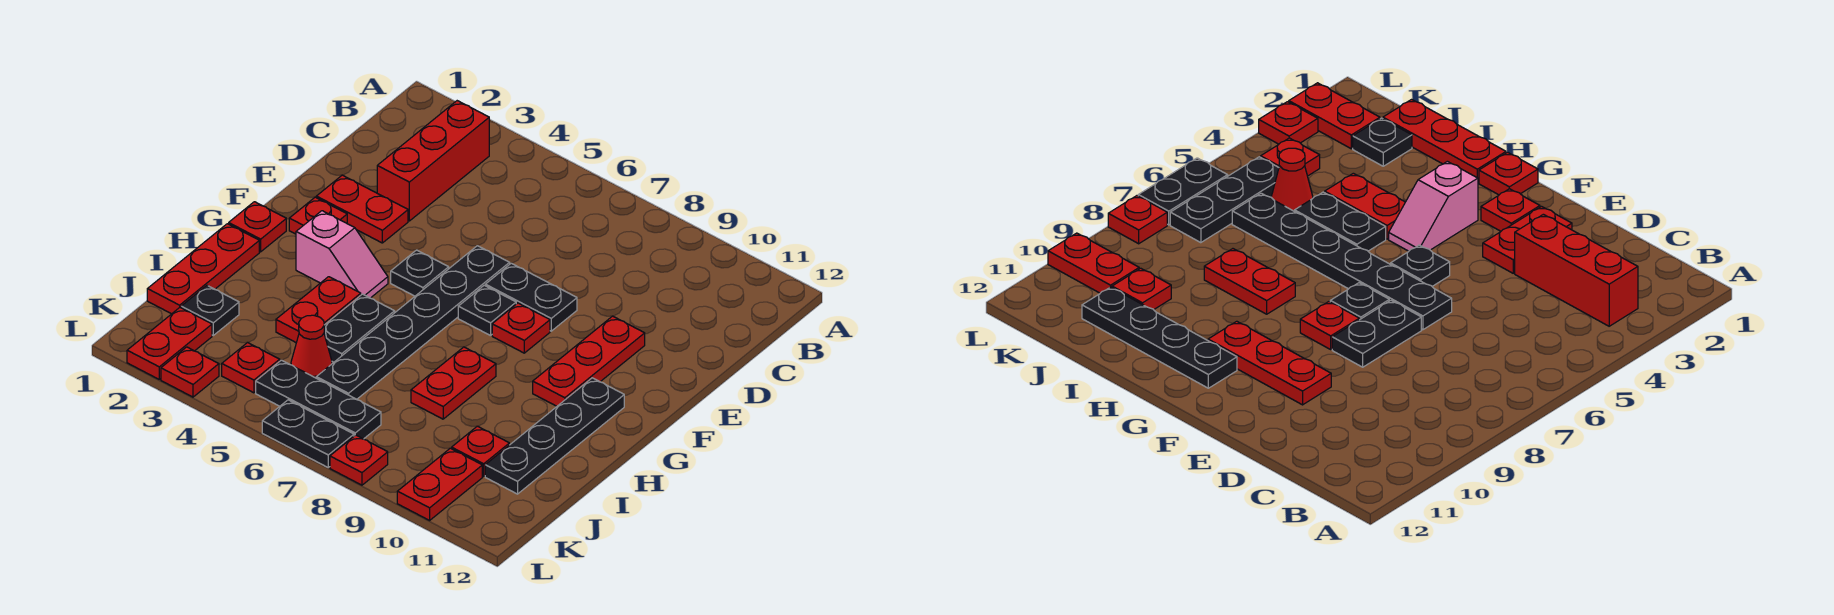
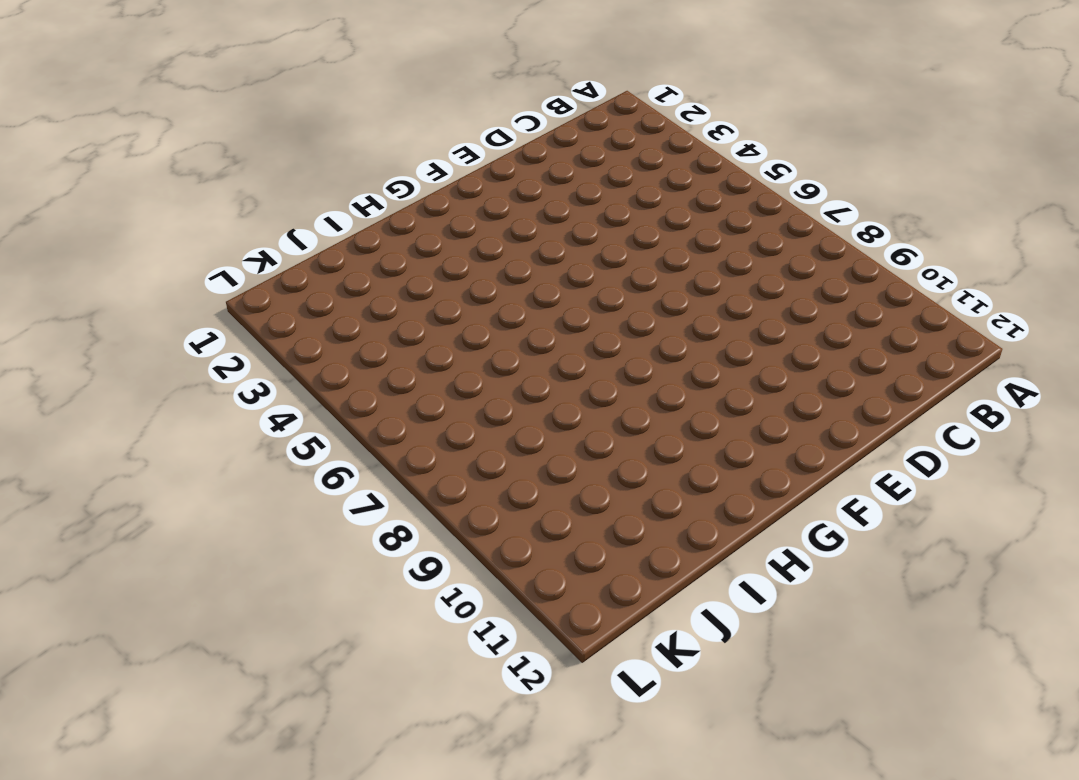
none -> red brick B3:D3 level 1
none -> red plate E2:E3 level 1
none -> black plate E6:J6 level 1

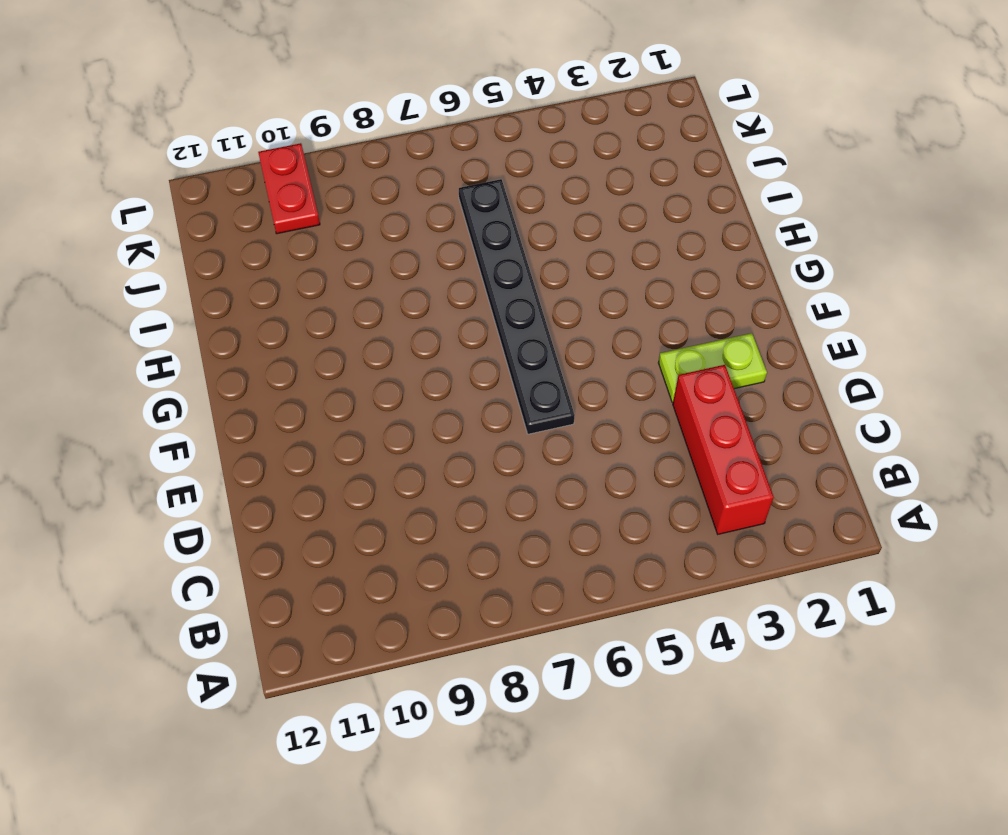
lime plate E2:E3 level 1 -> red plate E2:E3 level 1
none -> black plate E7:E8 level 1
none -> red plate E10:G10 level 1
none -> red plate F2 level 1

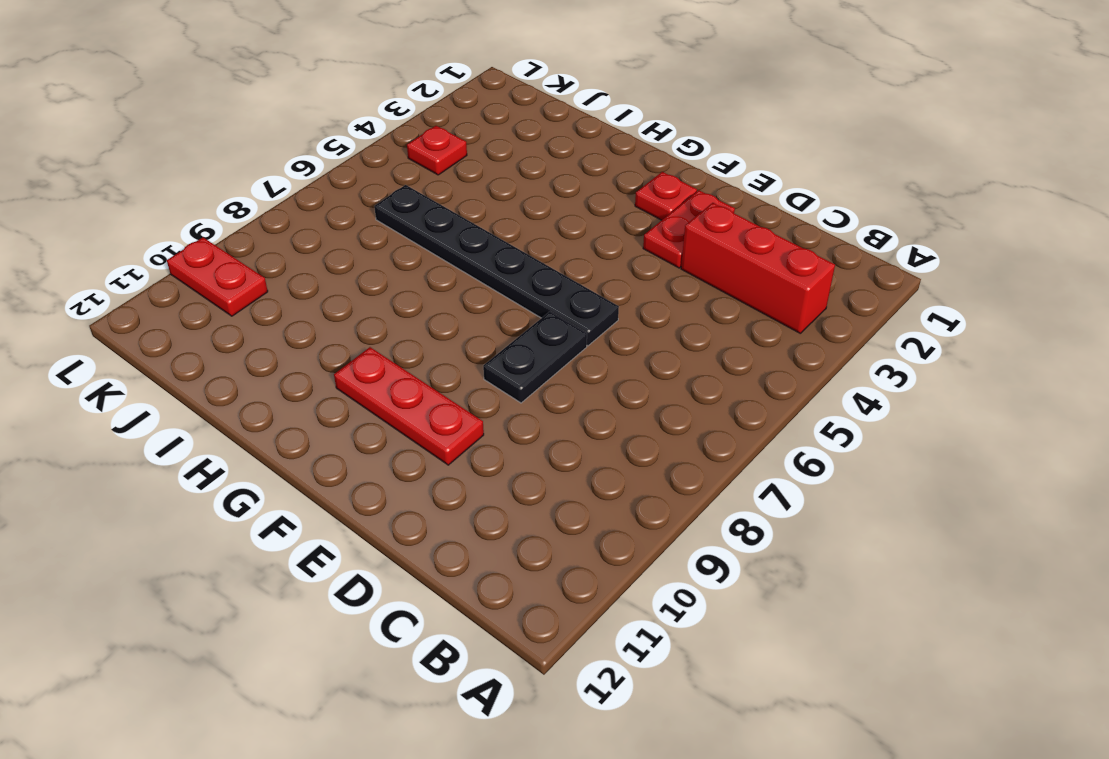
none -> black plate F5 level 1
none -> black plate F7 level 1
none -> red plate F8 level 1

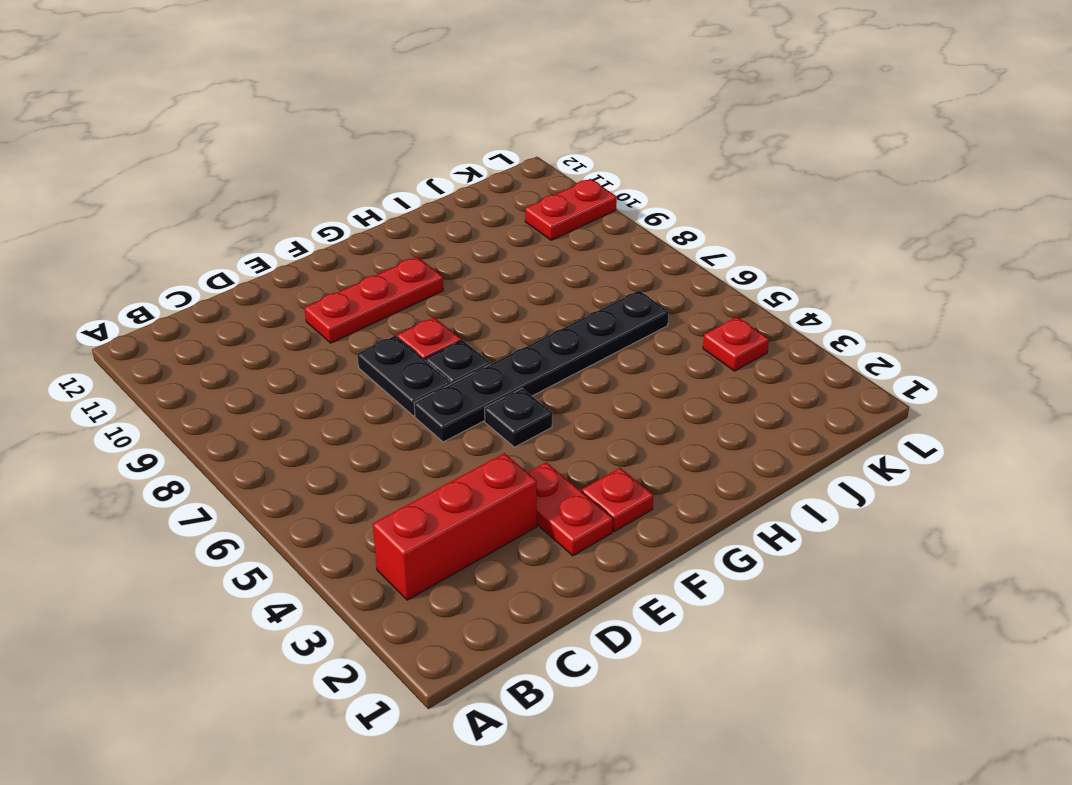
none -> red plate G1 level 1
none -> pink slope G3:G4 level 1 top 3
none -> black plate G11:J11 level 1

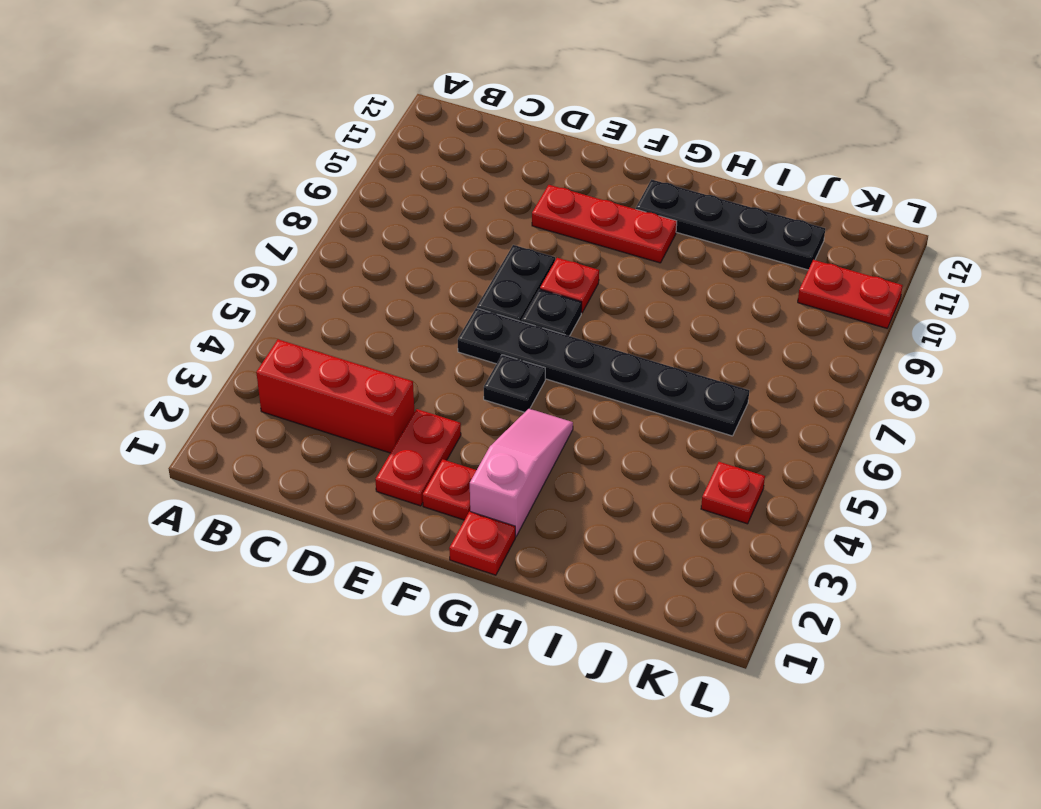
pink slope G2:G4 level 1 top 2 -> pink slope G3:G4 level 1 top 3
none -> red plate H1:J1 level 1
none -> red plate H4:I4 level 1
none -> black plate H5:I5 level 1

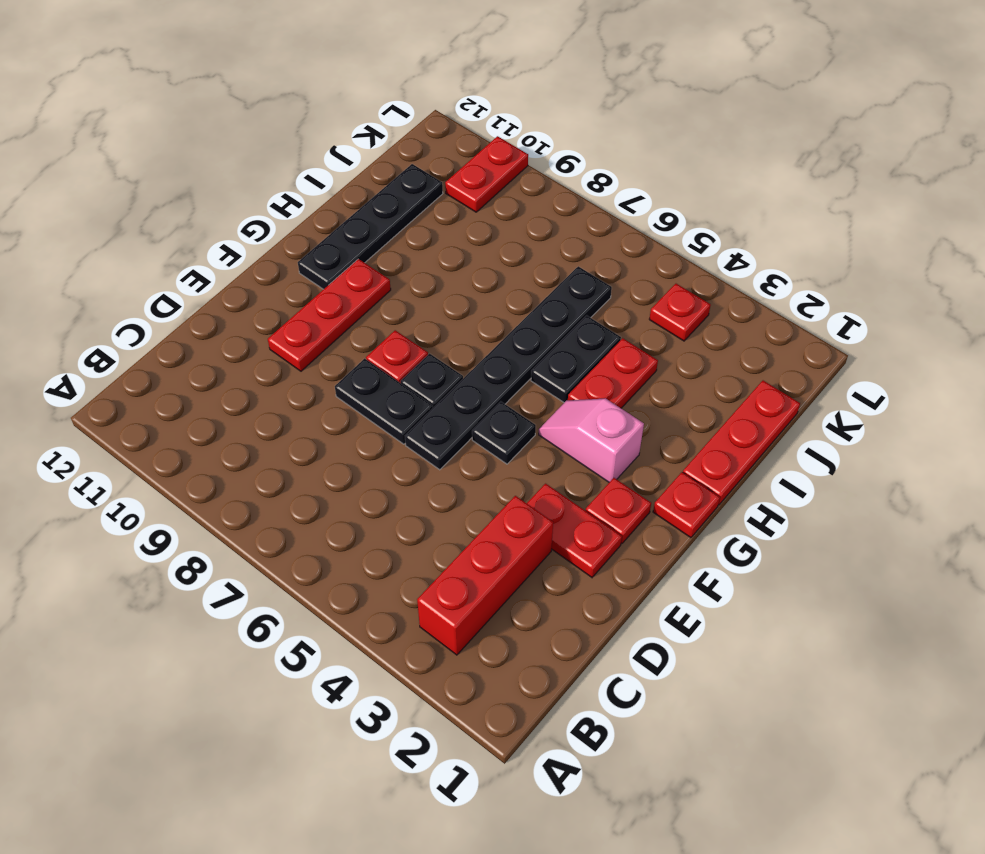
none -> red plate H8:I8 level 1
none -> black plate J2 level 1
none -> red cone J5 level 1

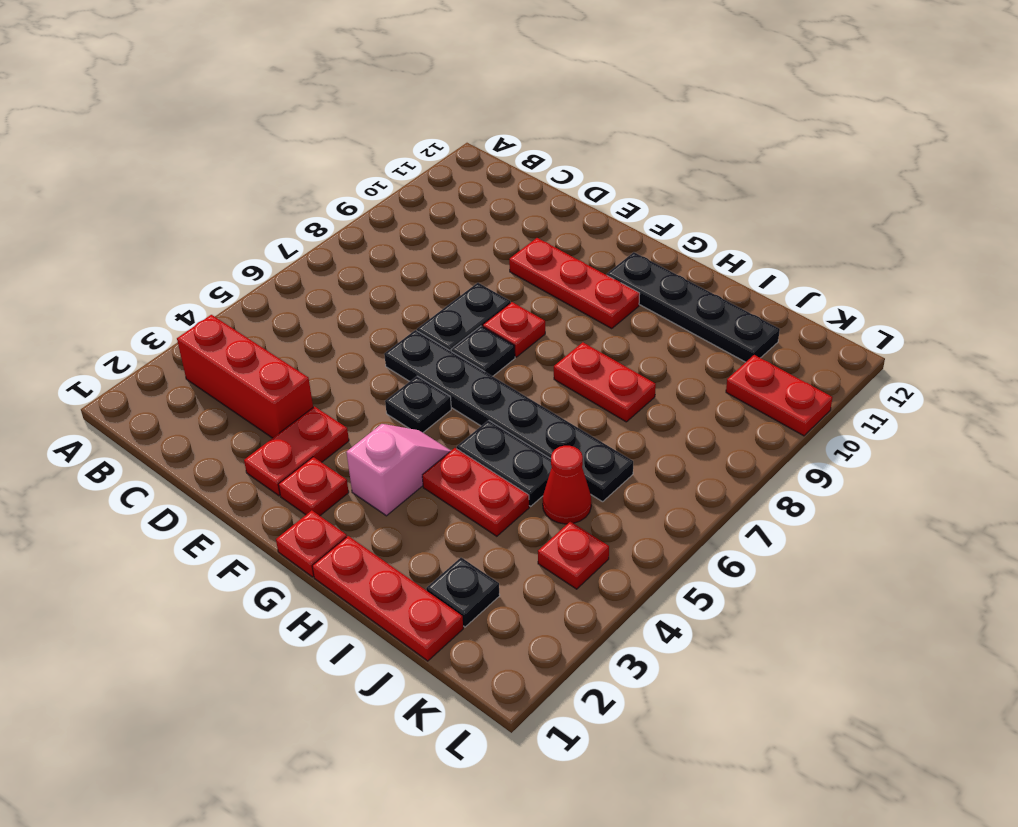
none -> red plate J10 level 1
none -> red plate K2:L2 level 1
none -> black plate K5:K7 level 1

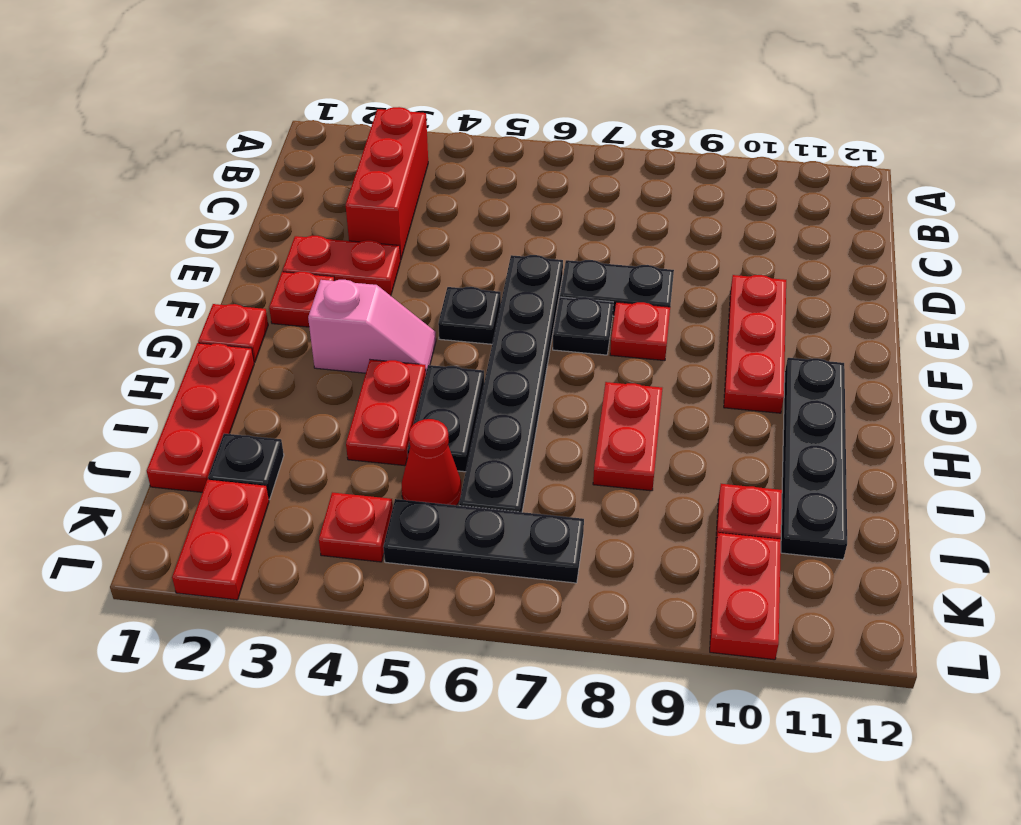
none -> red plate L3 level 1
none -> black plate L6:L7 level 1
none -> red plate L8 level 1

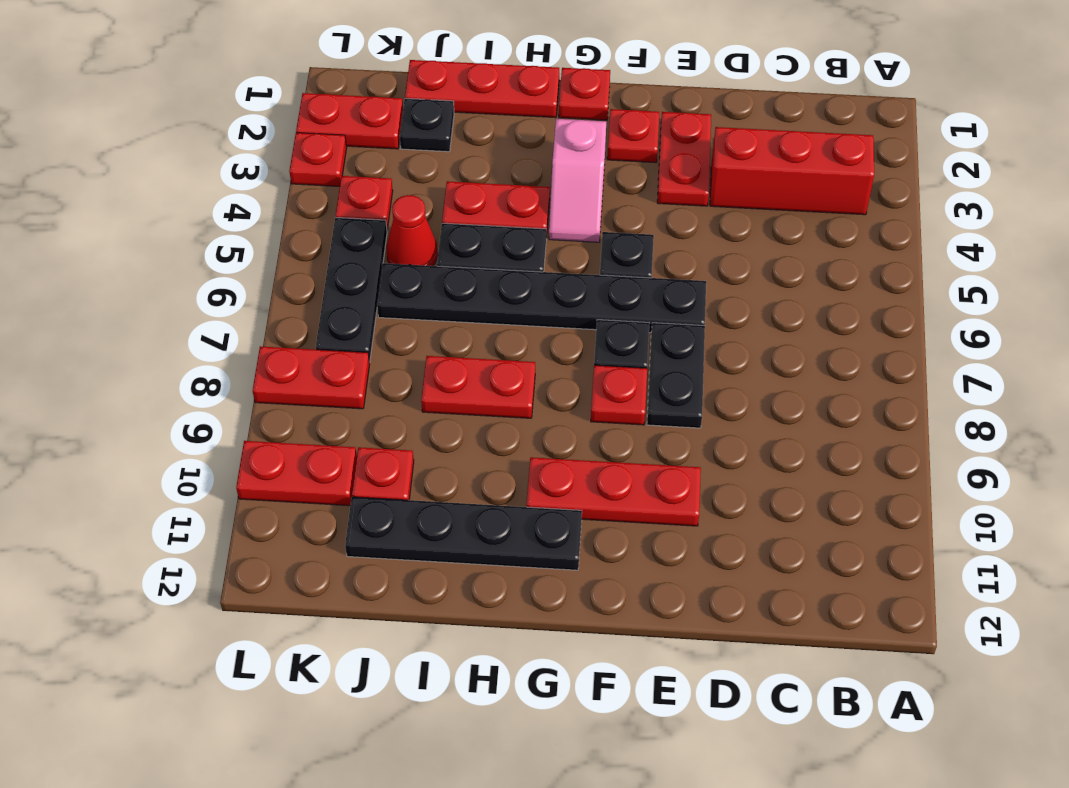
red plate K8:L8 level 1 -> red plate L8 level 1
none -> black plate L6:L7 level 1

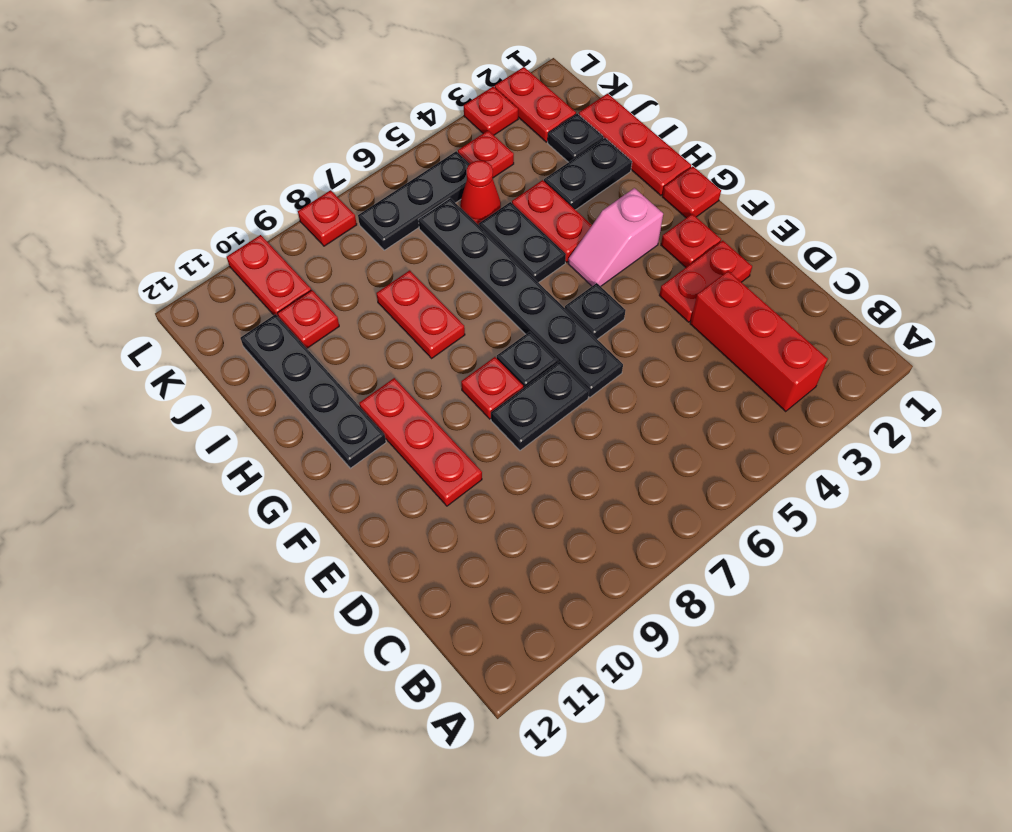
black plate I2:I3 level 1 -> black plate L6:L7 level 1

